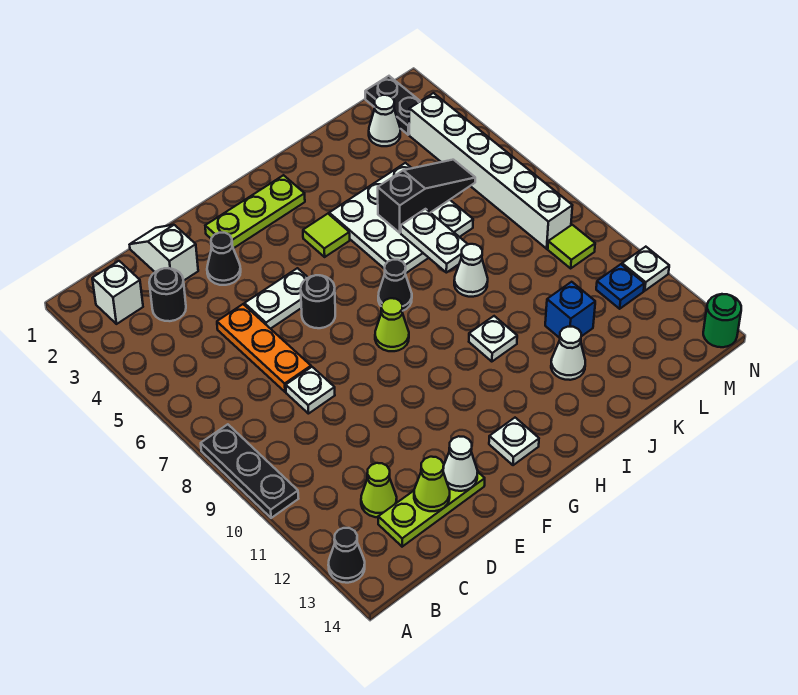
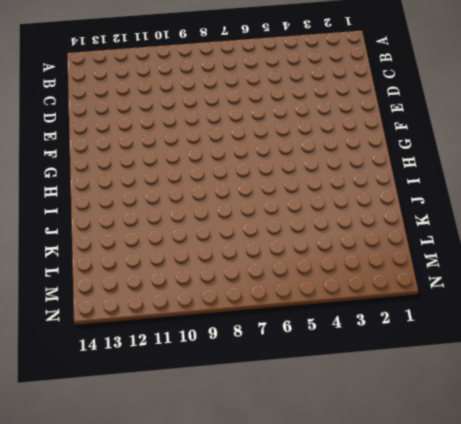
none -> black plate A8:A10 level 1
none -> black cone A13 level 1
none -> white brick B2 level 1
none -> black round brick C3 level 1

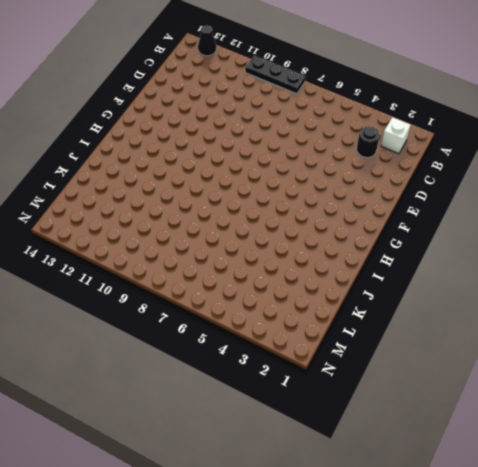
none -> lime cone C12 level 1
none -> lime plate C13:E13 level 1
none -> white slope D1:D2 level 1 top 2
none -> orange plate D5:D7 level 1

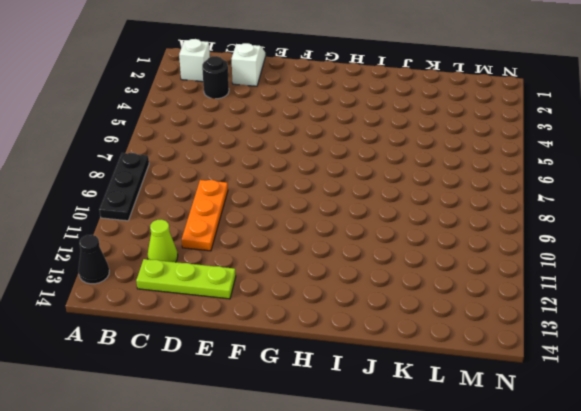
orange plate D9:D11 level 1 -> orange plate D5:D7 level 1
none -> white plate D8 level 1
none -> black cone E3 level 1
none -> white plate E5:F5 level 1
none -> lime plate F2:H2 level 1

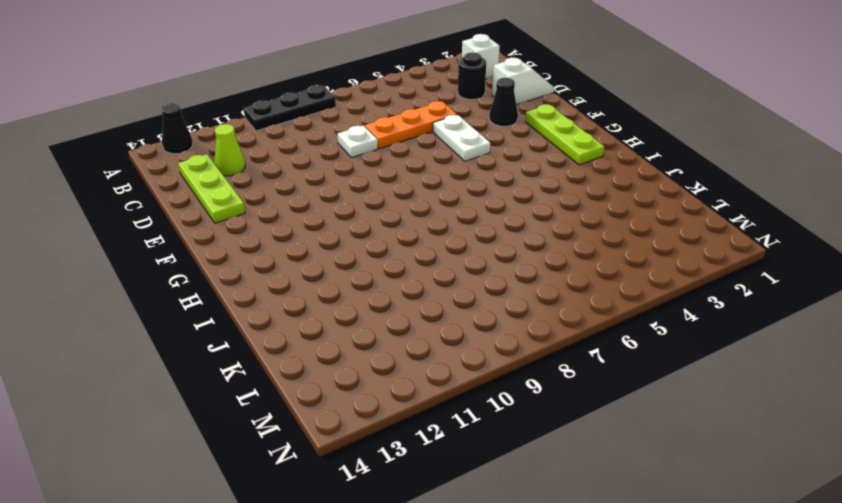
none -> black round brick F6 level 1
none -> lime cone G8 level 1
none -> white plate G13 level 1
none -> lime tile H4 level 1

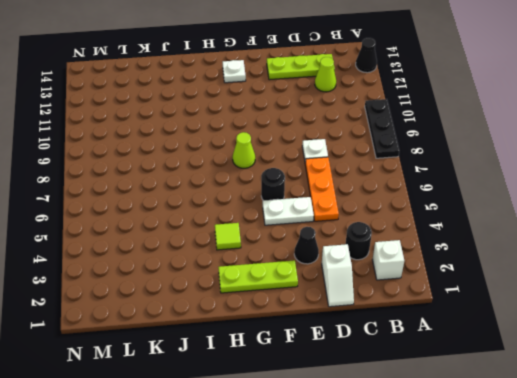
none -> black cone H7 level 1
none -> white plate I4:K6 level 1
none -> white plate I10 level 1
none -> white cone J8 level 1

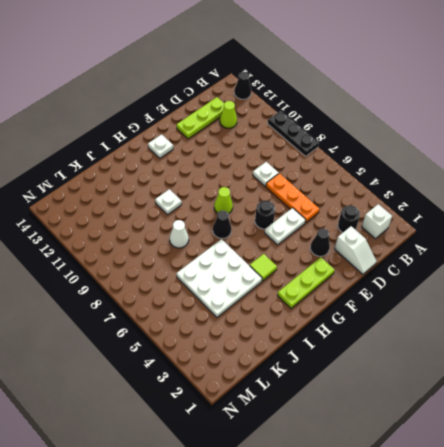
none -> white cone J12 level 1
none -> blue brick K11 level 1
none -> white cone L2 level 1
none -> black plate M1:M2 level 1

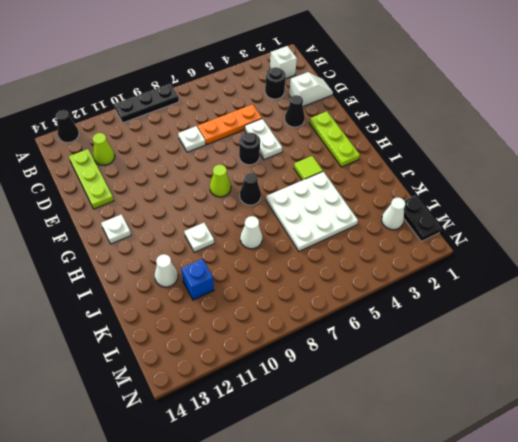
black plate L1:M1 level 1 -> black plate M1:M2 level 1
none -> white brick M3:M8 level 1
none -> lime tile M9 level 1
none -> blue plate M11 level 1
none -> white plate N11 level 1

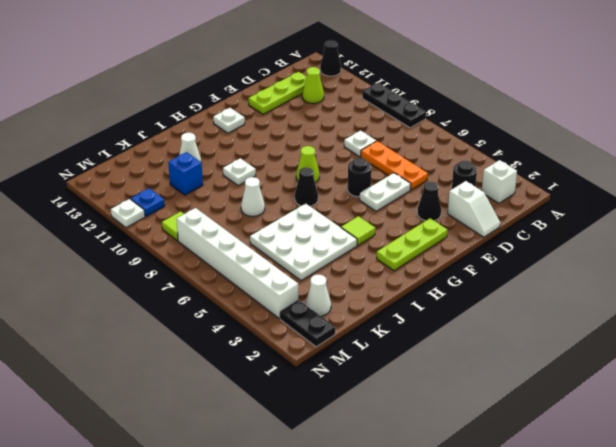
none -> green round brick N14 level 1
none -> lime cone D13 level 2
none -> white cone E13 level 2
none -> black slope J5:L5 level 2 top J

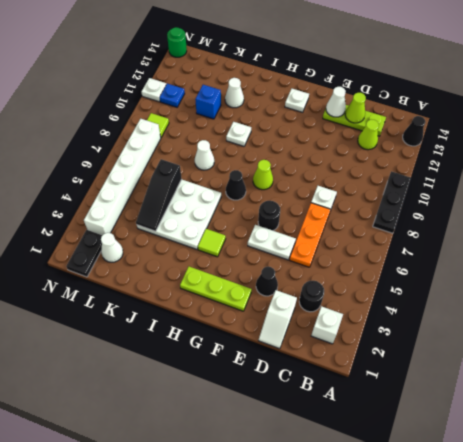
black slope K4:K6 level 2 top 6 -> black slope J5:L5 level 2 top J
none -> white plate J6:J7 level 2

